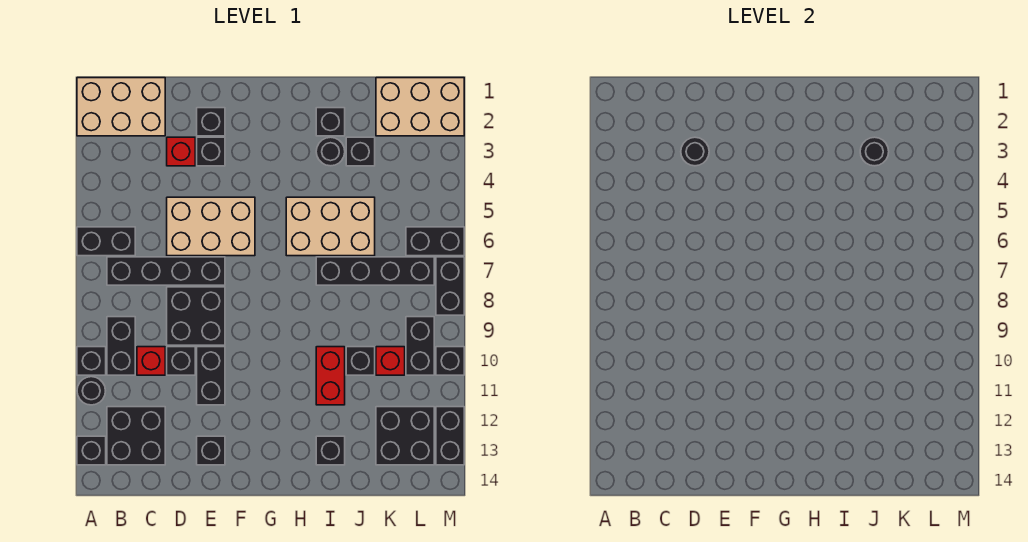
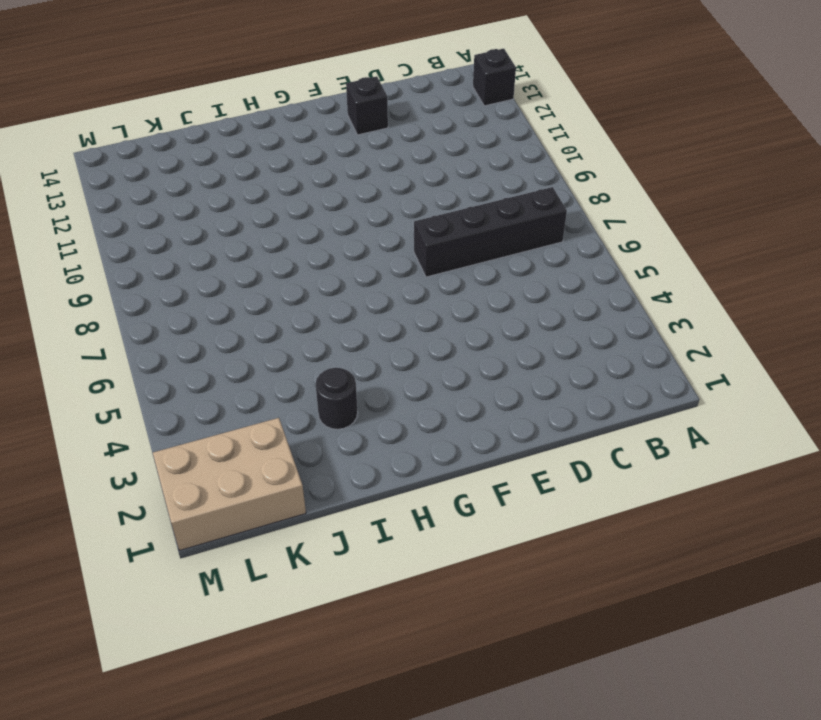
none -> tan brick A1:C2 level 1
none -> black brick A6:B6 level 1
none -> black brick A10 level 1
none -> black round brick A11 level 1

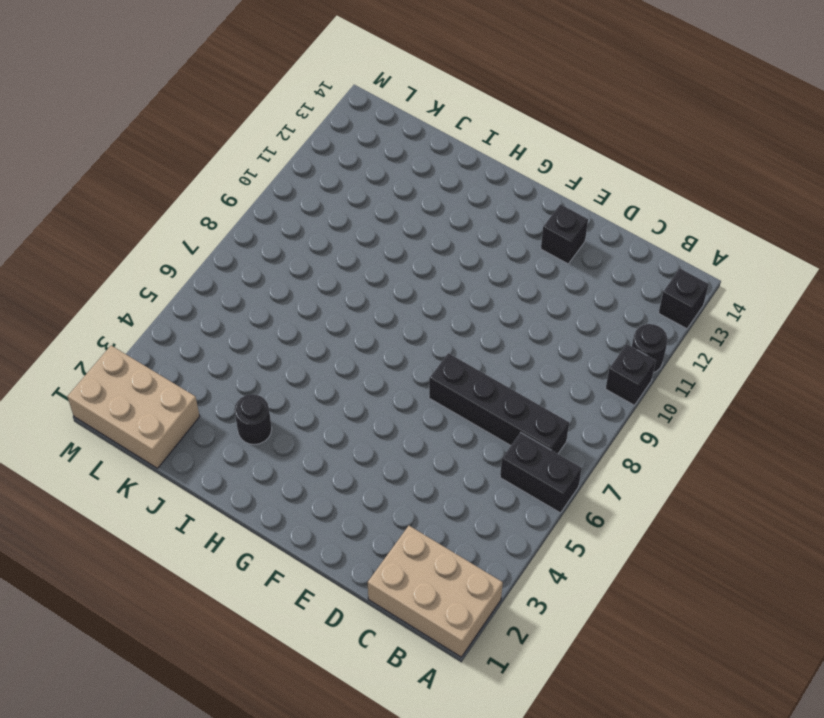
none -> black brick B9:B10 level 1
none -> black brick B12:C13 level 1
none -> red brick C10 level 1
none -> red brick D3 level 1

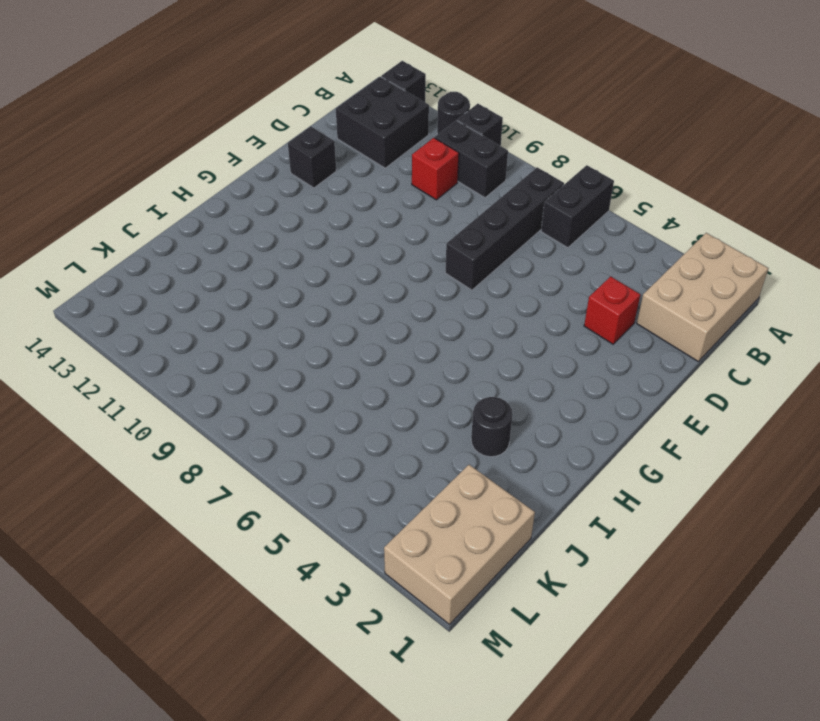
none -> tan brick D5:F6 level 1
none -> black brick D8:E9 level 1
none -> black brick D10 level 1
none -> black brick E2 level 1

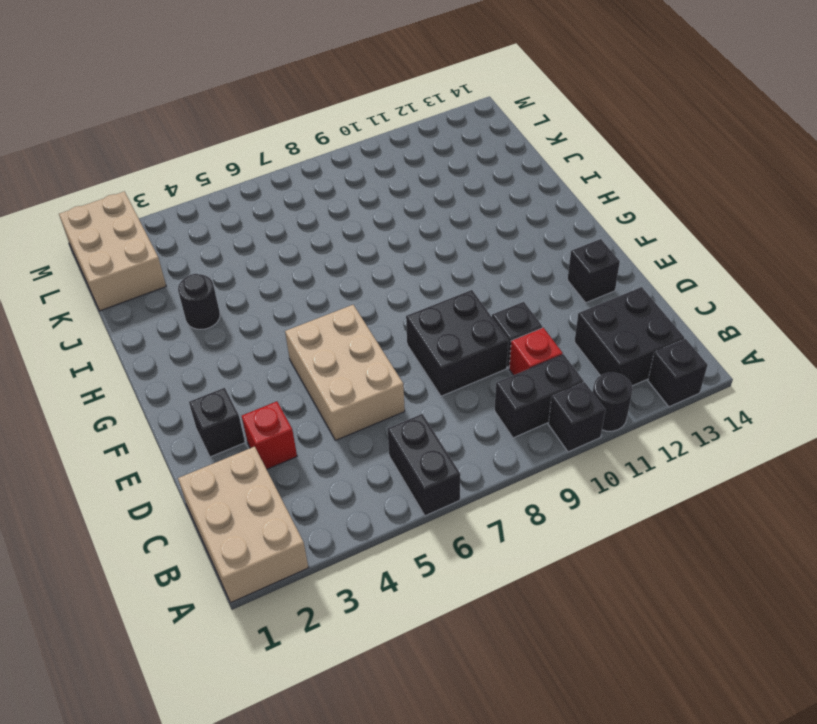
none -> black brick B7:E7 level 1
none -> black brick E3 level 1
none -> black brick E10:E11 level 1
none -> tan brick H5:J6 level 1

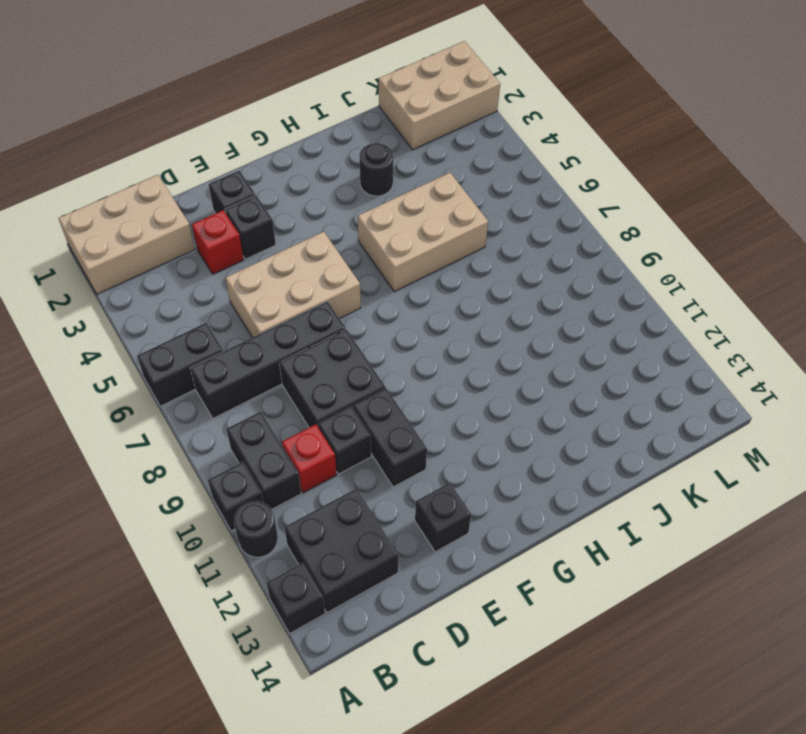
none -> black brick I2 level 1
none -> black brick I7:L7 level 1
none -> red brick I10:I11 level 1
none -> black brick I13 level 1

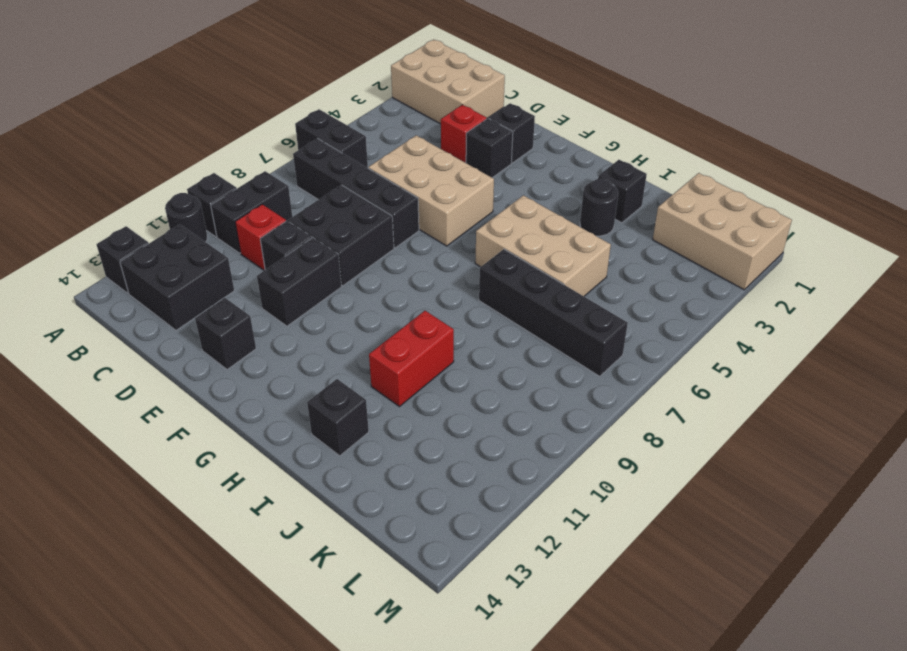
none -> black brick J3 level 1
none -> black brick J10 level 1
none -> red brick K10 level 1
none -> black brick K12:L13 level 1

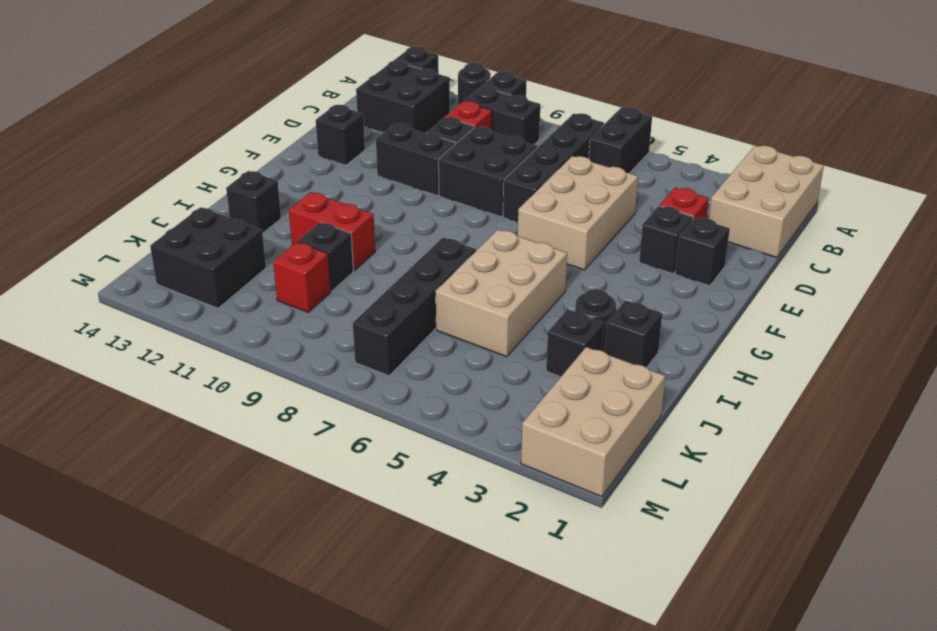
none -> black brick L6:M6 level 1
none -> black brick L9:L10 level 1
none -> black brick M7:M8 level 1
none -> black brick M10 level 1

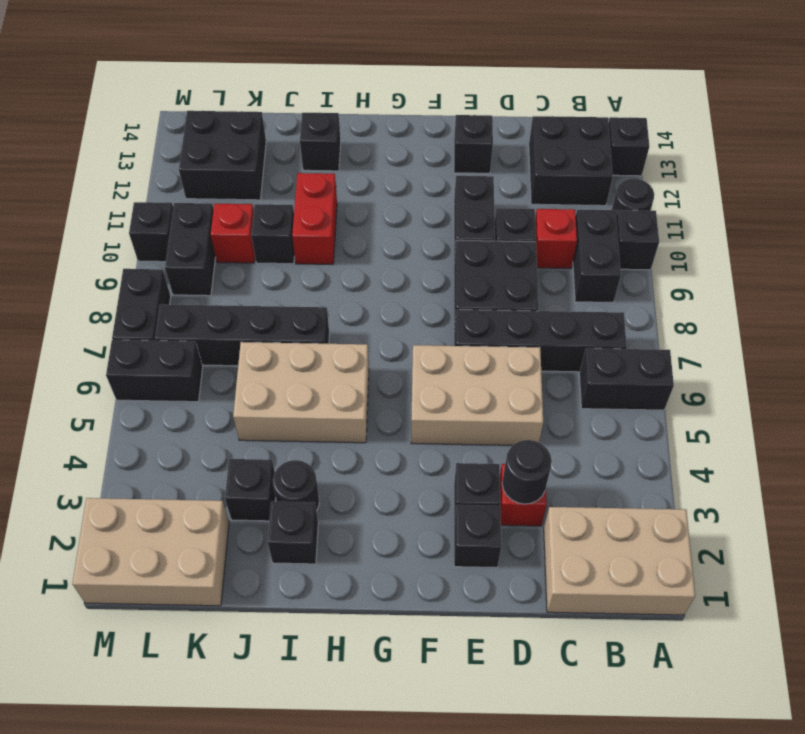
none -> black brick M12:M13 level 1
none -> black round brick J3 level 2

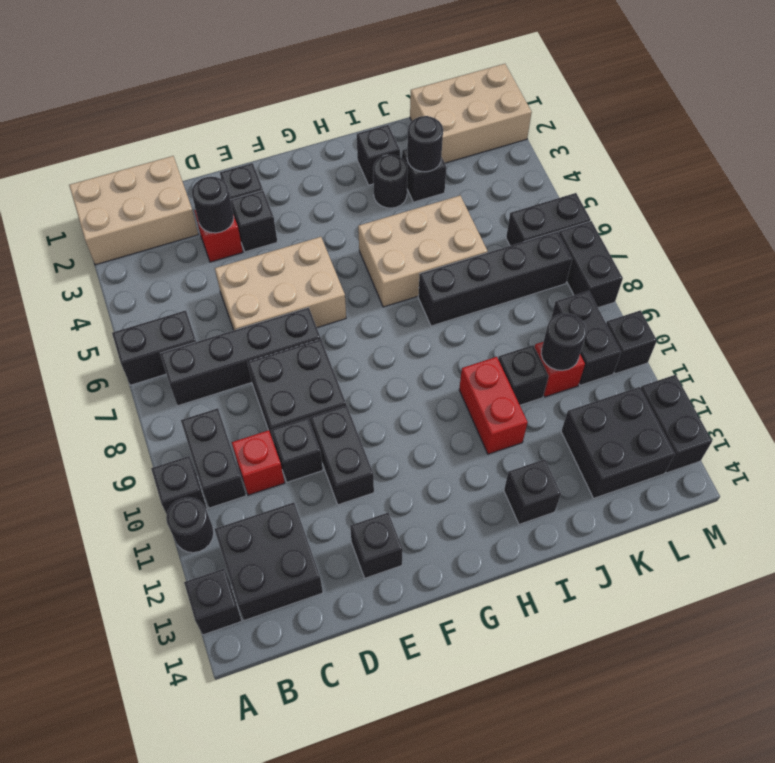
black round brick K10 level 2 -> none

